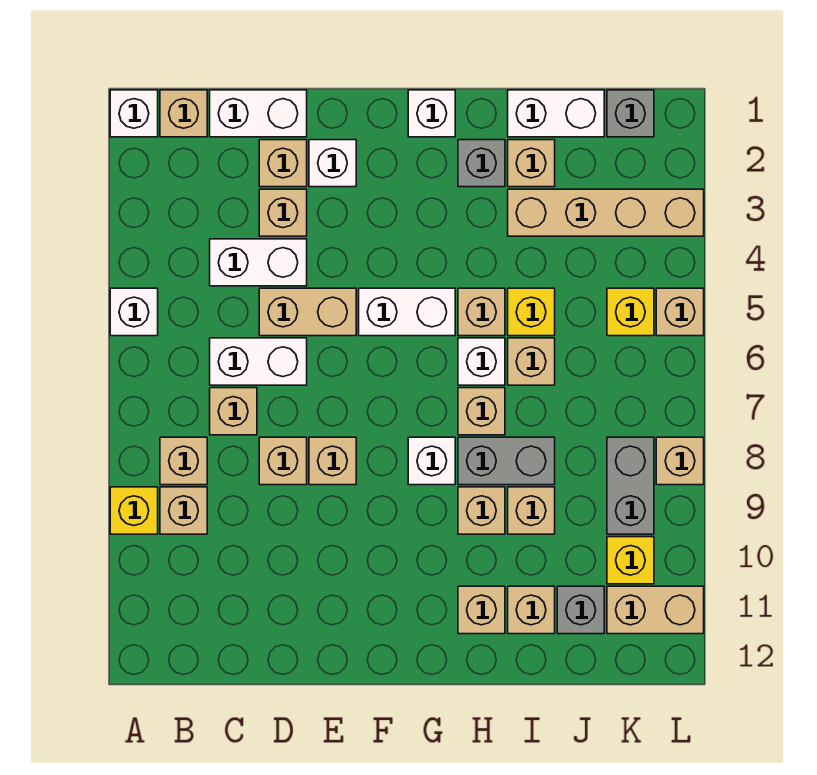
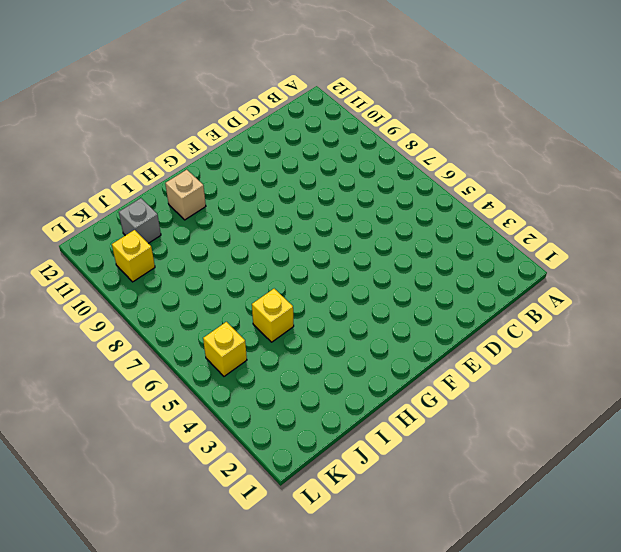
none -> white brick A1 level 1
none -> white brick A5 level 1
none -> yellow brick A9 level 1
none -> tan brick B1 level 1

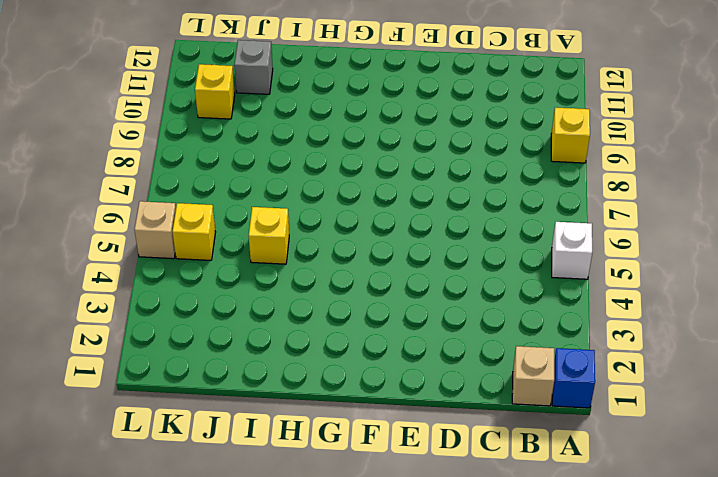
blue brick A1 level 1 -> white brick A1 level 1
none -> tan brick B8 level 1
none -> tan brick B9 level 1
none -> white brick C1:D1 level 1
none -> white brick C4:D4 level 1

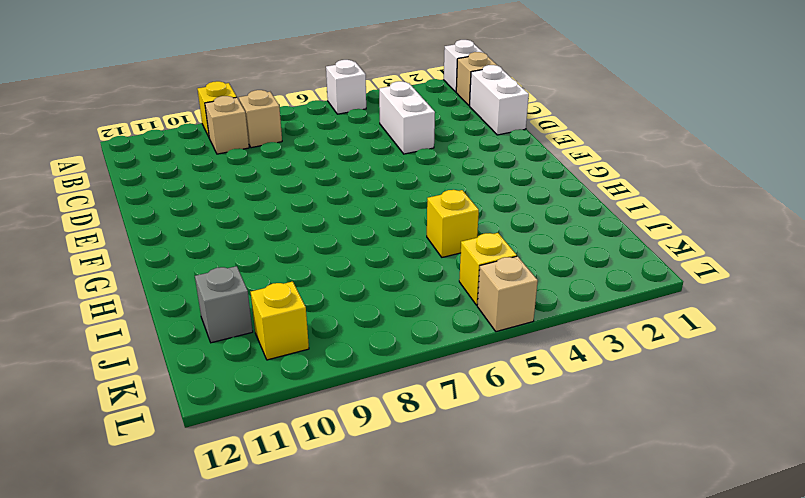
none -> white brick C6:D6 level 1
none -> tan brick C7 level 1
none -> tan brick D2 level 1
none -> tan brick D3 level 1

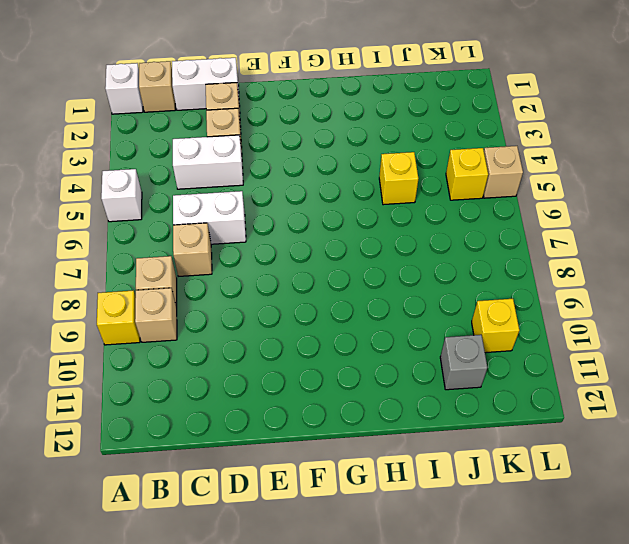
none -> tan brick D5:E5 level 1
none -> tan brick D8 level 1
none -> white brick E2 level 1
none -> tan brick E8 level 1

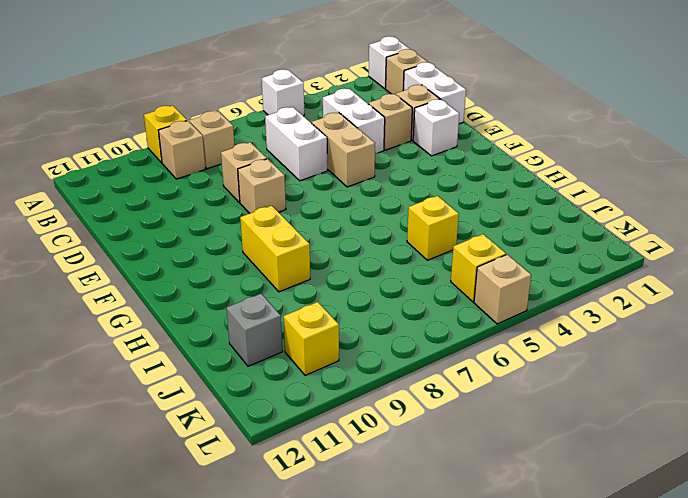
yellow brick G9:H9 level 1 -> tan brick H9 level 1
none -> tan brick C7 level 1
none -> white brick F5:G5 level 1
none -> white brick G1 level 1
none -> white brick G8 level 1

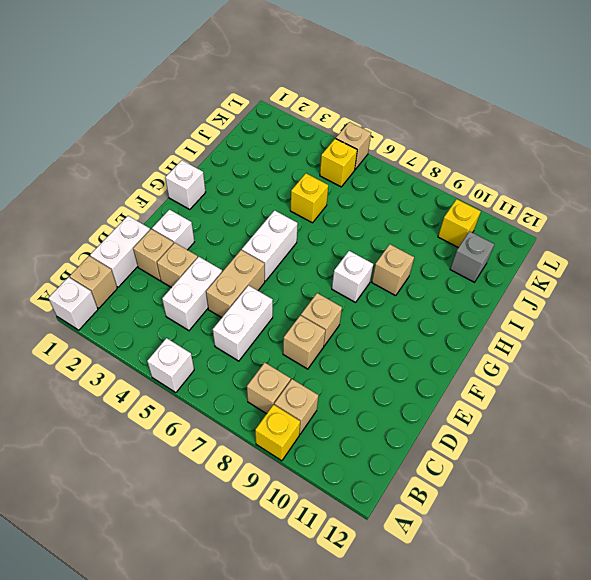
none -> tan brick C7 level 1
none -> grey brick H2 level 1
none -> tan brick H5 level 1
none -> white brick H6 level 1

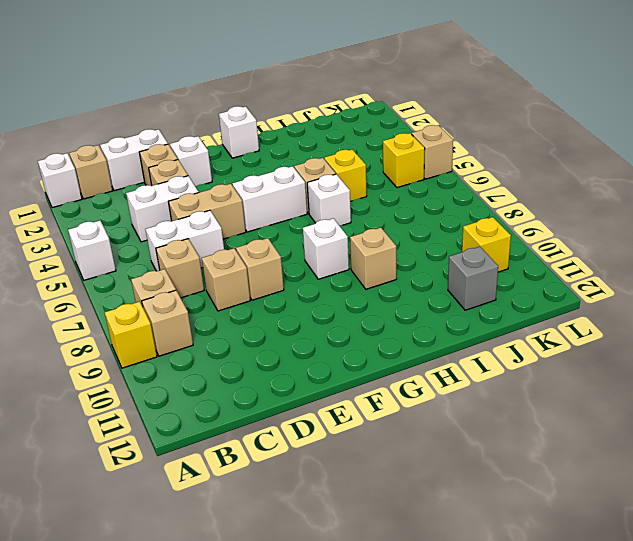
none -> grey brick H2 level 1
none -> tan brick H7 level 1
none -> grey brick H8:I8 level 1
none -> tan brick H11 level 1

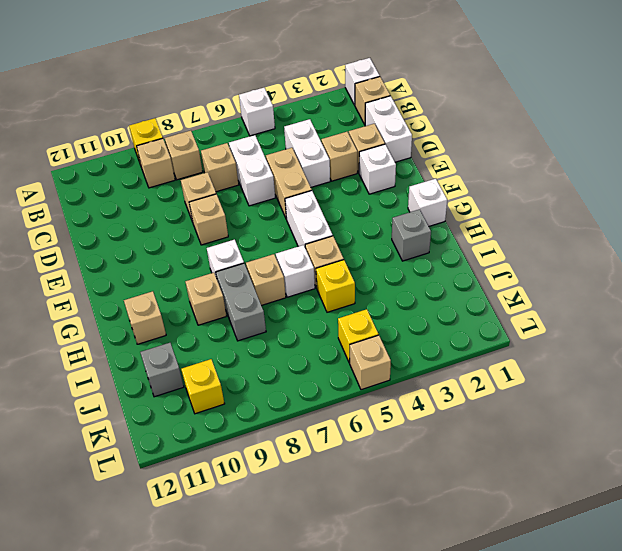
none -> white brick I1:J1 level 1
none -> tan brick I2 level 1
none -> tan brick I3:L3 level 1
none -> tan brick I6 level 1

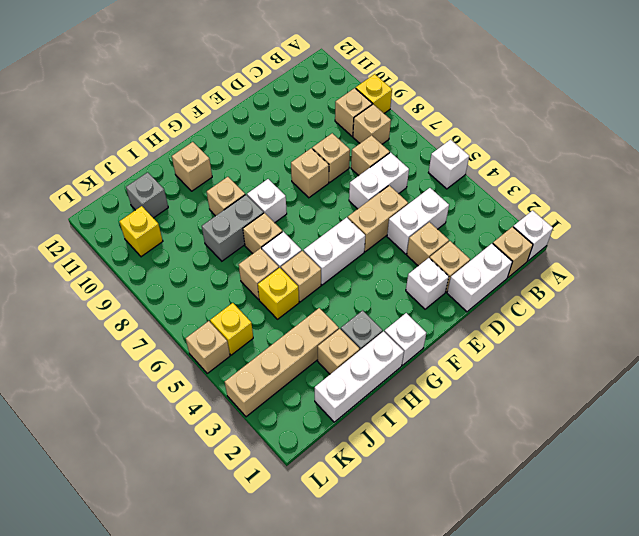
white brick H1:J1 level 1 -> white brick I1:J1 level 1
none -> tan brick I9 level 1
none -> tan brick I11 level 1
none -> grey brick K1 level 1
none -> grey brick K8:K9 level 1

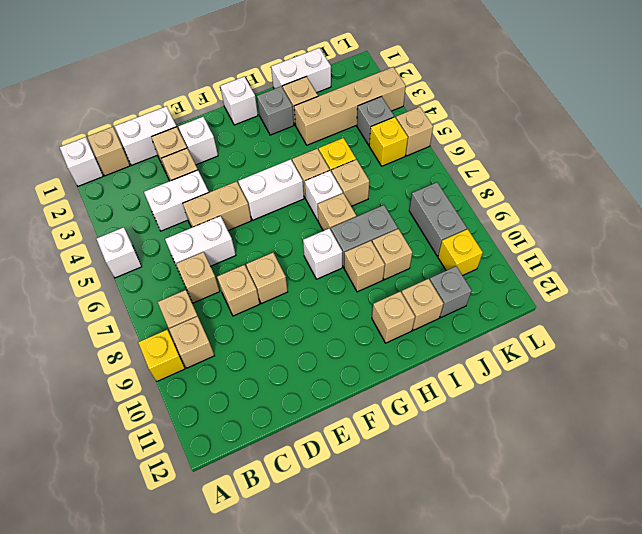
grey brick K4 level 1 -> grey brick K1 level 1
none -> tan brick K11:L11 level 1
none -> tan brick L8 level 1

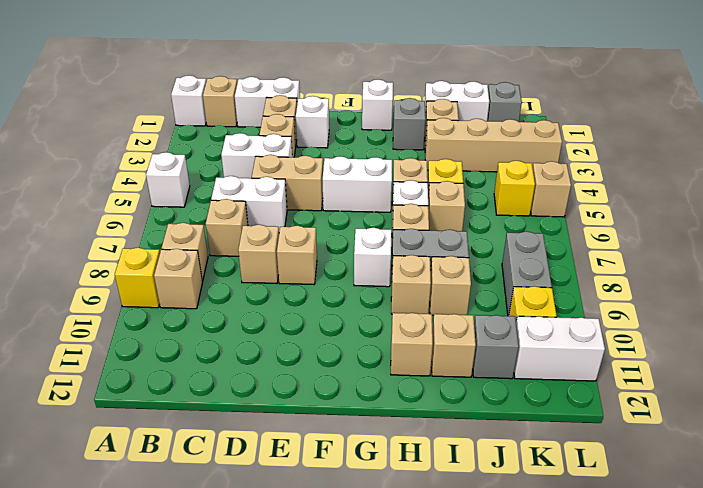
white brick K11:L11 level 1 -> tan brick K11:L11 level 1
none -> tan brick L8 level 1

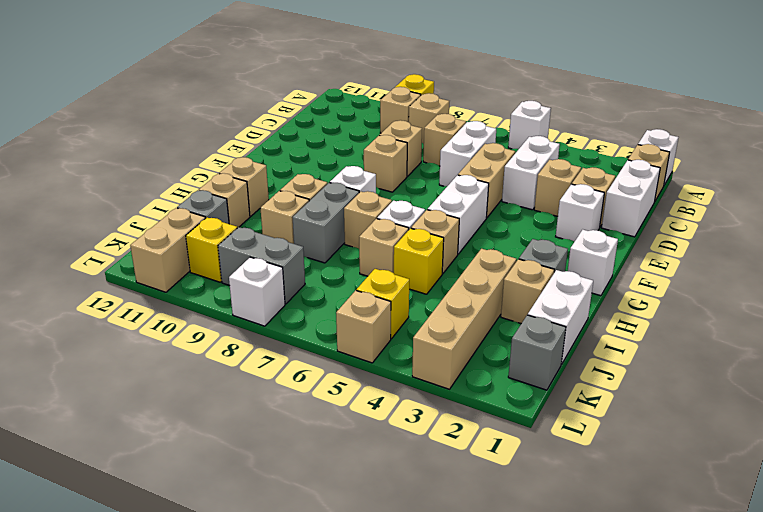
white brick L8 level 1 -> tan brick L8 level 1

